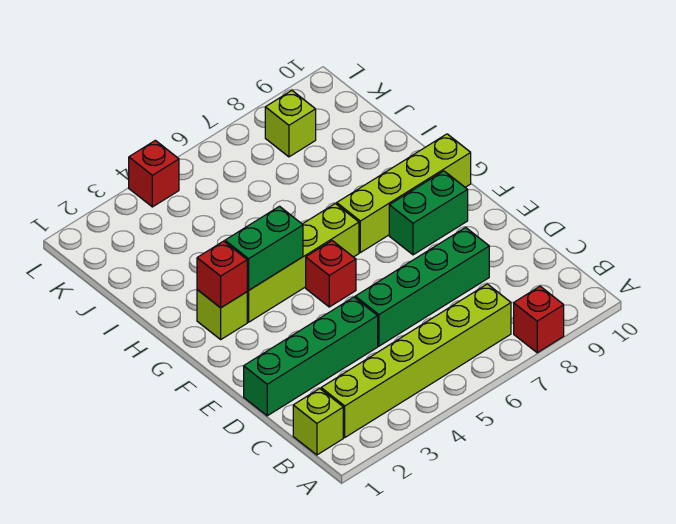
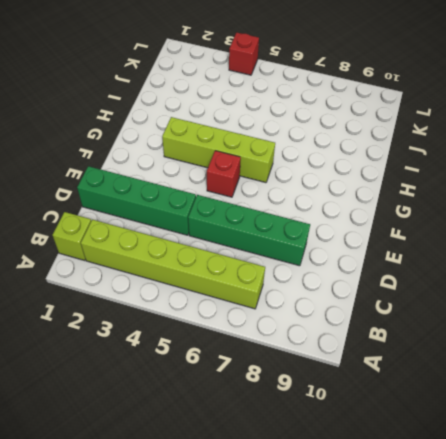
none -> red brick A8 level 1
none -> green brick F8:F9 level 1
none -> lime brick G2 level 1

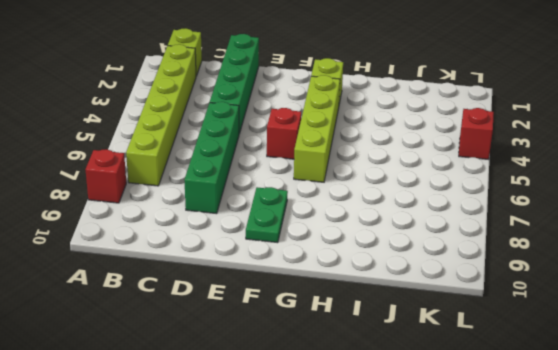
green plate F8:F9 level 1 -> green brick F8:F9 level 1
none -> lime brick G7:G10 level 1
none -> lime brick K8 level 1
none -> red brick G2 level 2

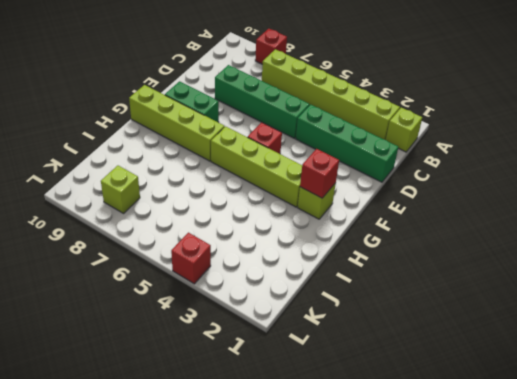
none -> green brick G3:G4 level 2

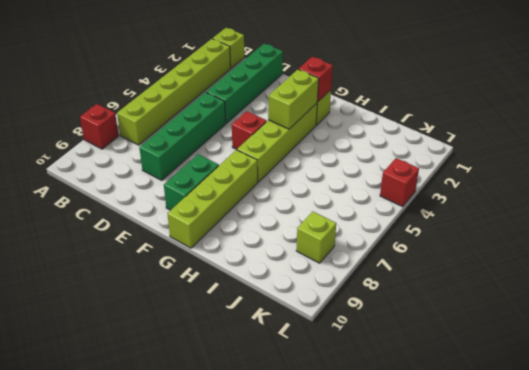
lime brick G3:G4 level 2 -> green brick G3:G4 level 2

